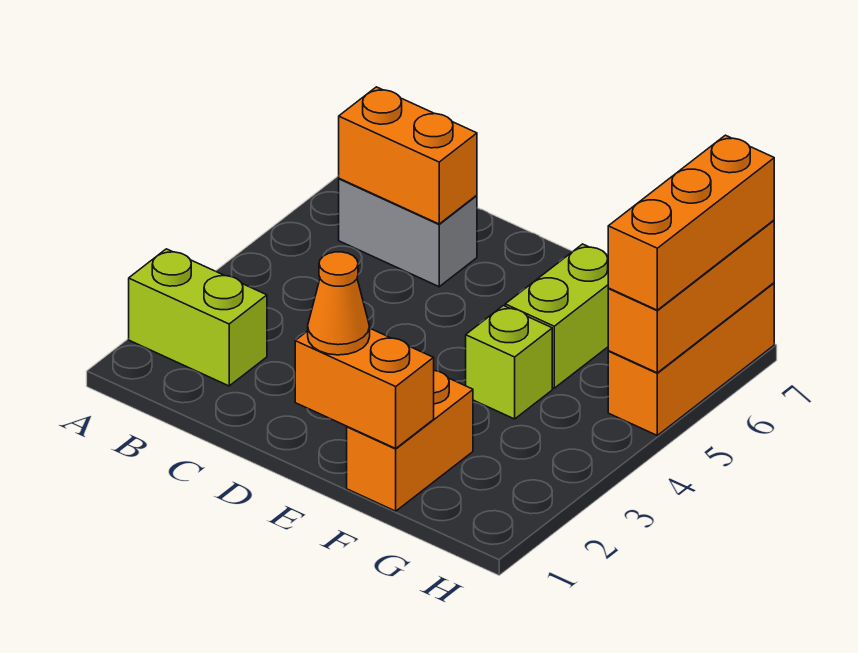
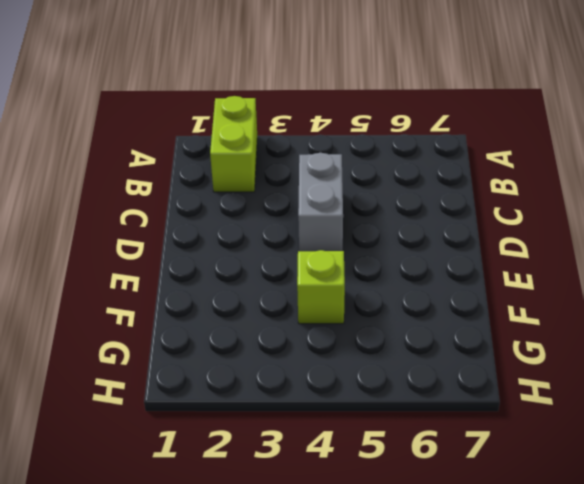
grey brick C4:D4 level 1 -> grey brick B6:C6 level 1
none -> orange brick F1:F2 level 1
none -> lime brick F5:F6 level 1

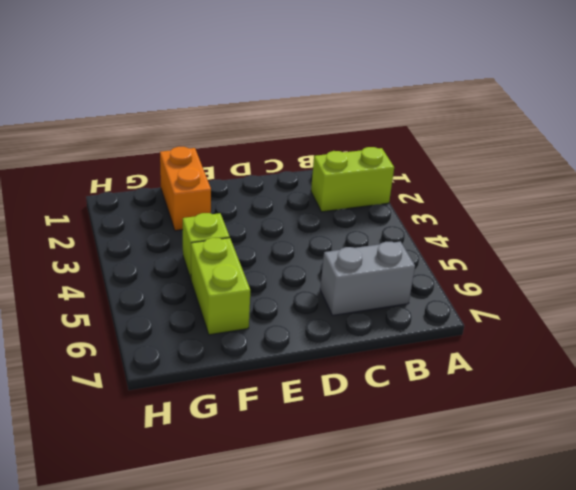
none -> orange brick H5:H7 level 1
none -> orange brick B6:C6 level 2

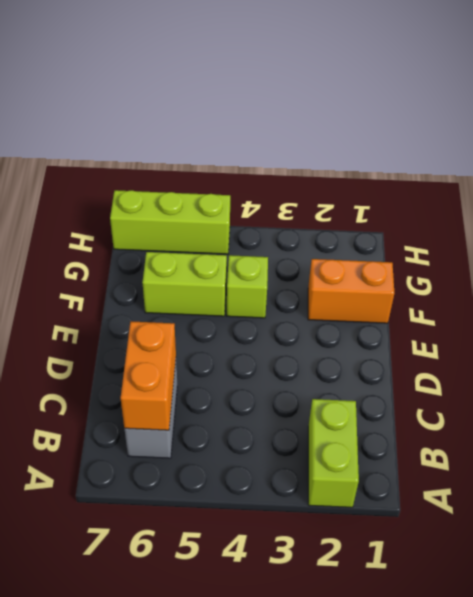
lime brick H5:H7 level 1 -> orange brick H5:H7 level 1
none -> orange brick E1:F1 level 2
none -> orange brick H5:H7 level 2

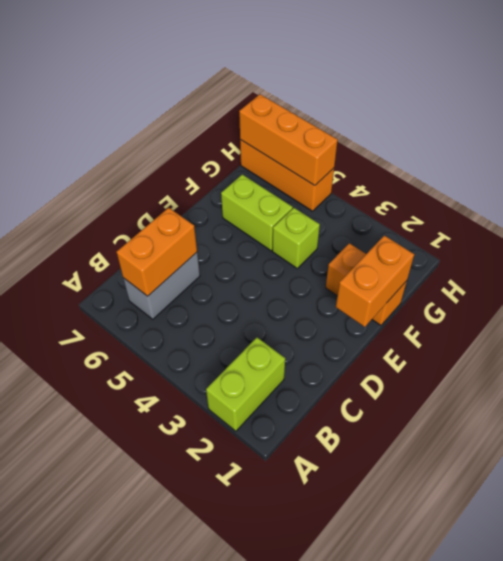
none -> orange cone E1 level 3
none -> orange brick H5:H7 level 3

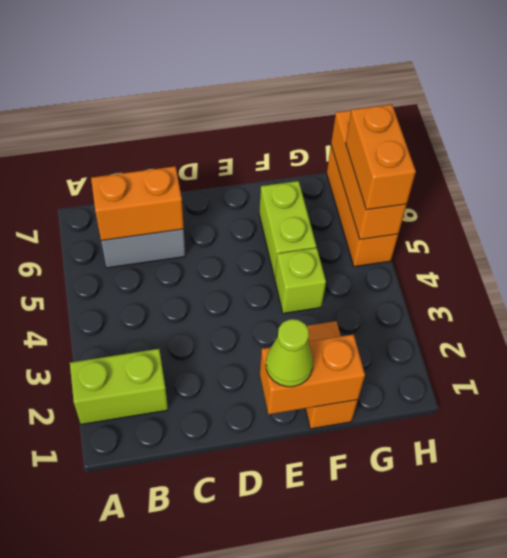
lime cone E1 level 3 -> orange cone E1 level 3
orange brick H5:H6 level 3 -> orange brick H5:H7 level 3

